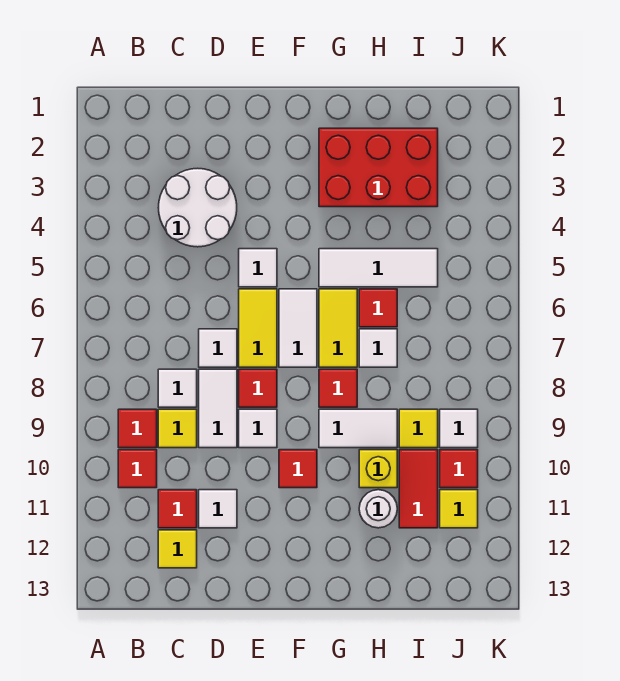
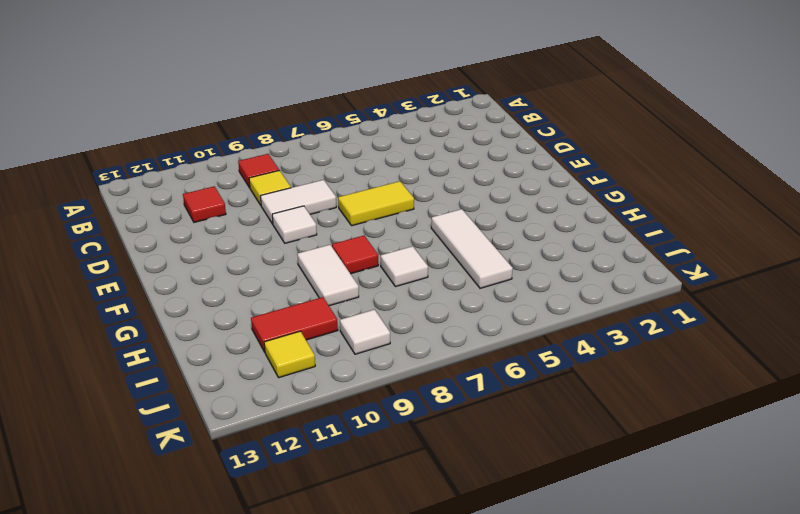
none -> red tile B10 level 1
none -> white round brick C3:D4 level 1
none -> white tile C8 level 1
none -> yellow tile C12 level 1

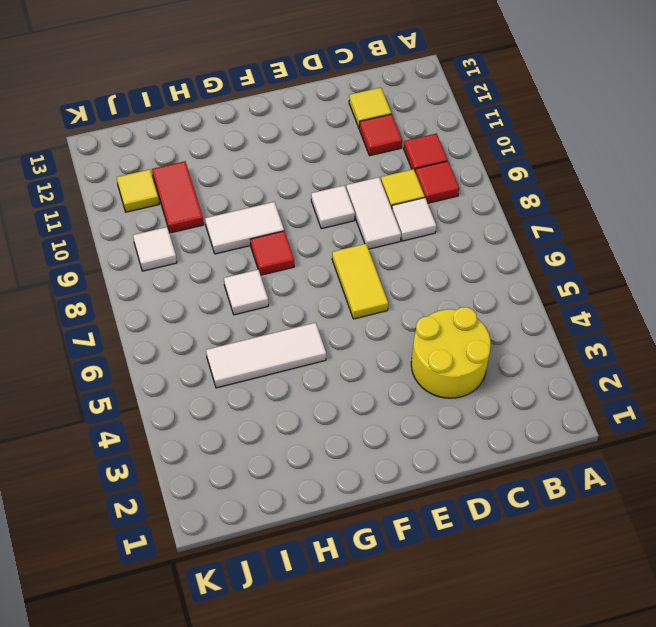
yellow round brick C3:D4 level 1 -> white round brick C3:D4 level 1
none -> white tile D7 level 1
none -> white tile D11 level 1
none -> white tile E5 level 1
none -> red tile E8 level 1

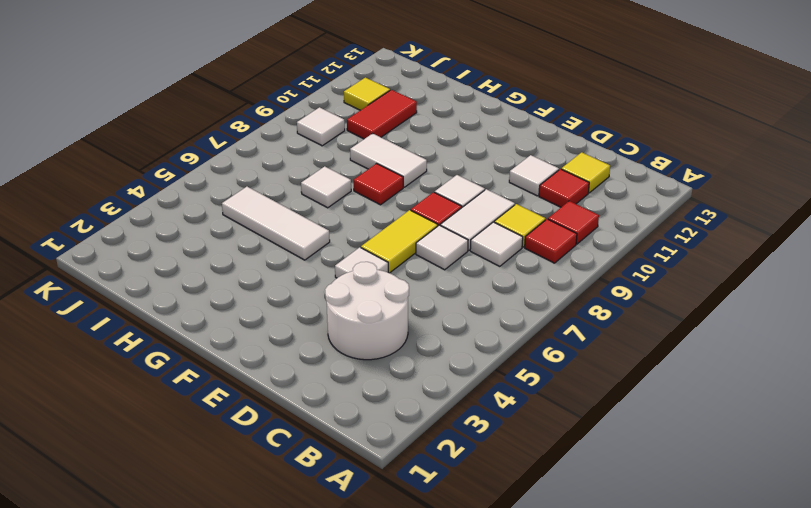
none -> white tile F6:F7 level 1
none -> red tile F10 level 1
none -> red brick G2:I3 level 1
none -> yellow tile G6:G7 level 1

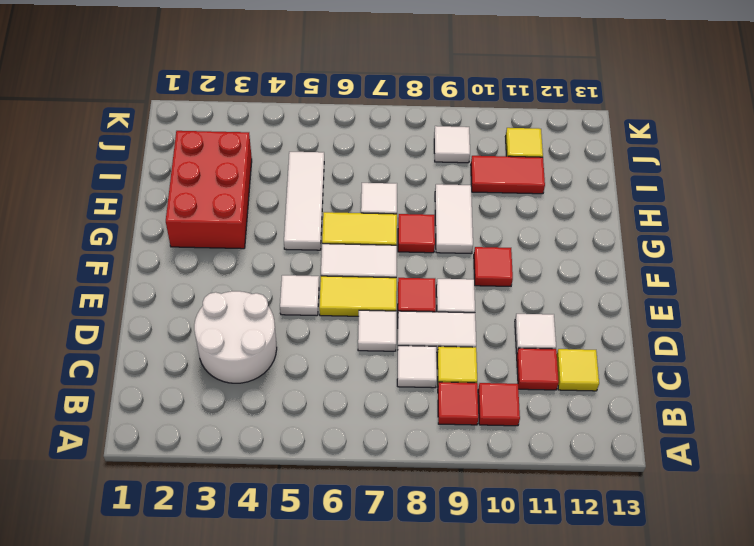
none -> red tile H6 level 1
none -> yellow brick H10 level 1
none -> white round brick H11 level 1
none -> yellow tile I9 level 1

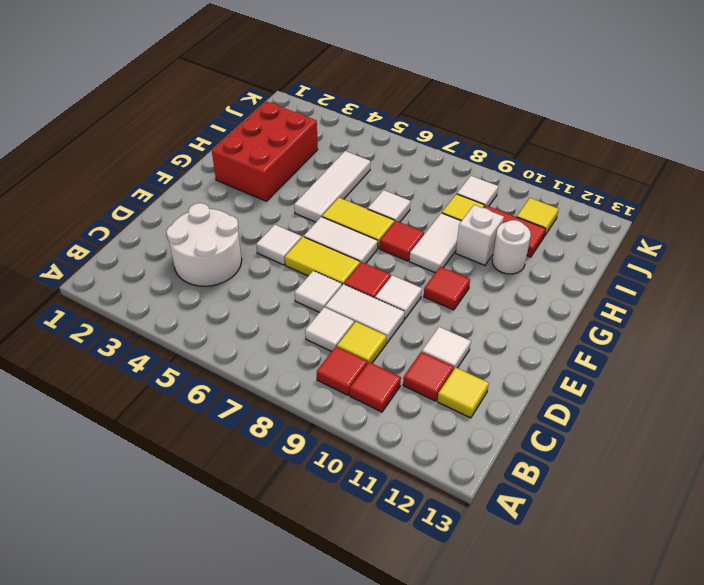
white brick H10 level 1 -> yellow brick H10 level 1
none -> red tile H6 level 1
none -> red tile J10 level 1

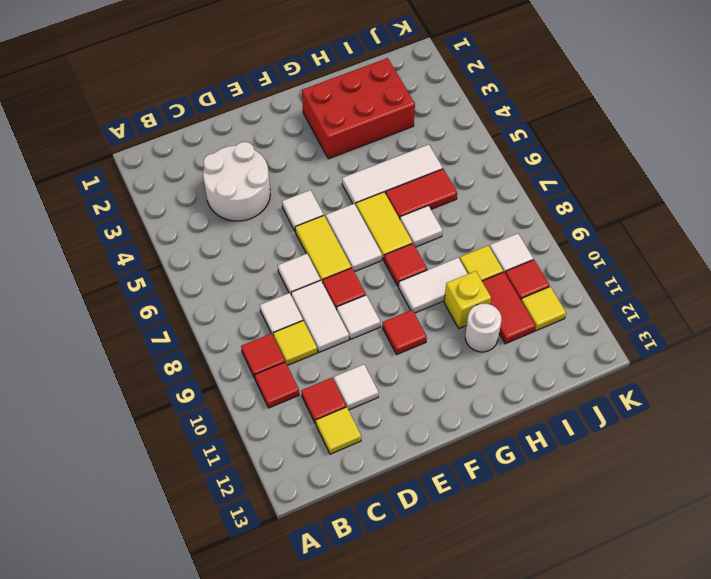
red tile H6:I6 level 1 -> red tile H6 level 1

